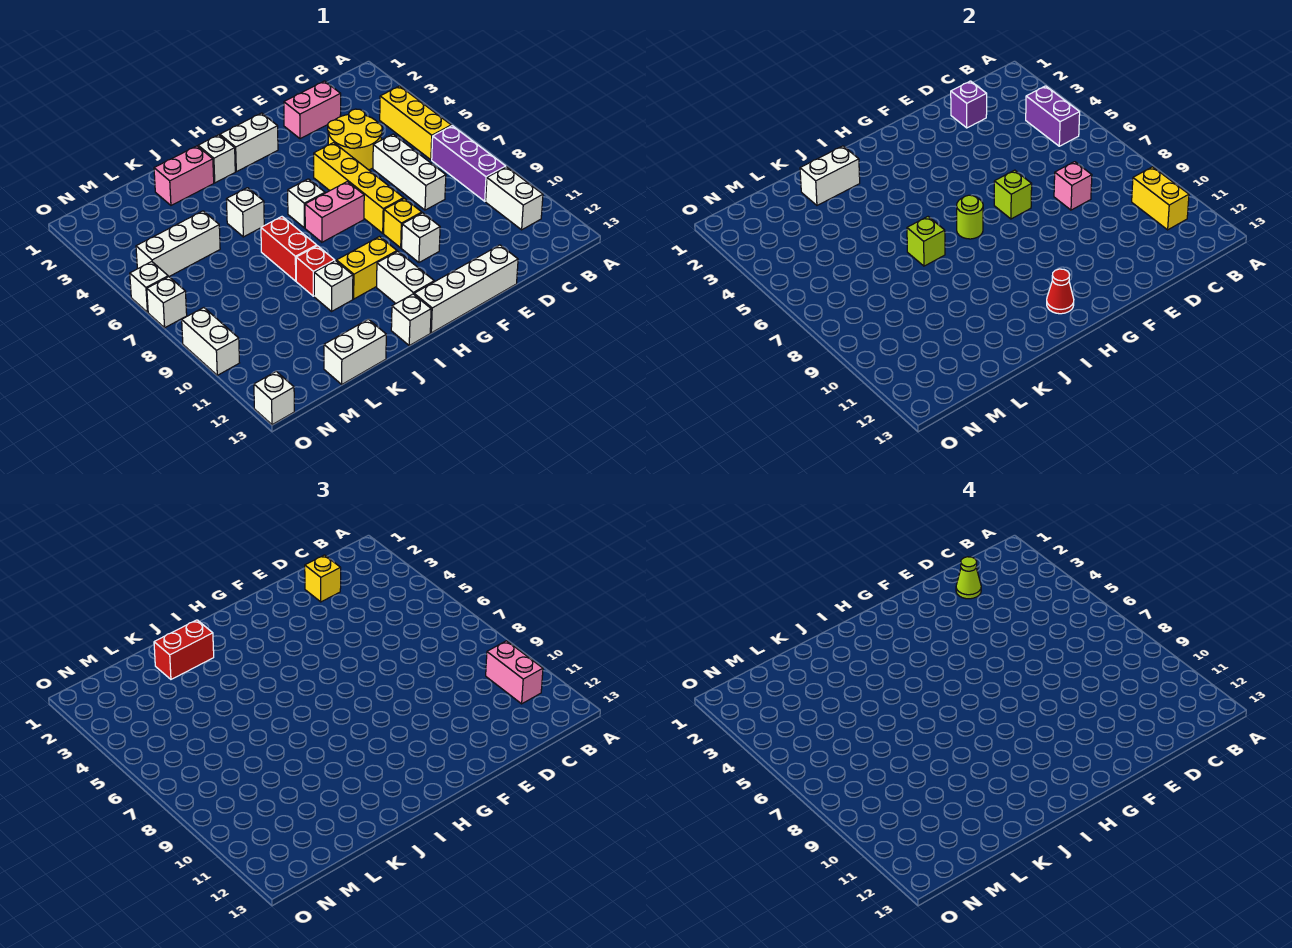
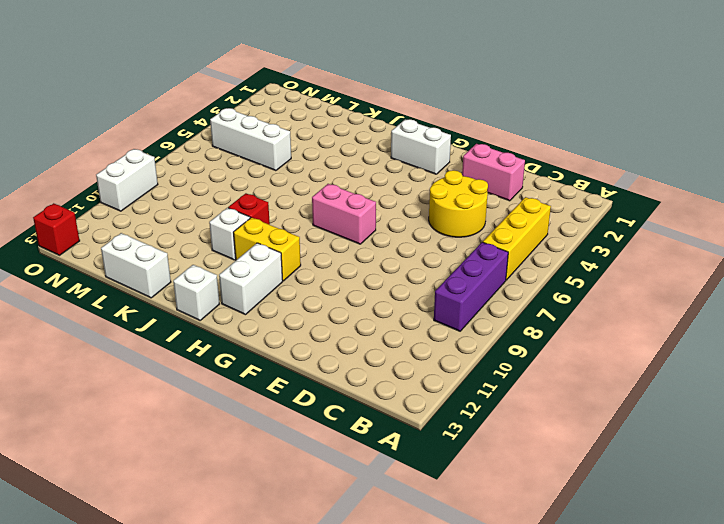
red brick O13 level 1 -> white brick O13 level 1
none -> white brick B10:B11 level 1
none -> white brick D6:D8 level 1
none -> white brick E13:H13 level 1
none -> yellow brick F5:F8 level 1

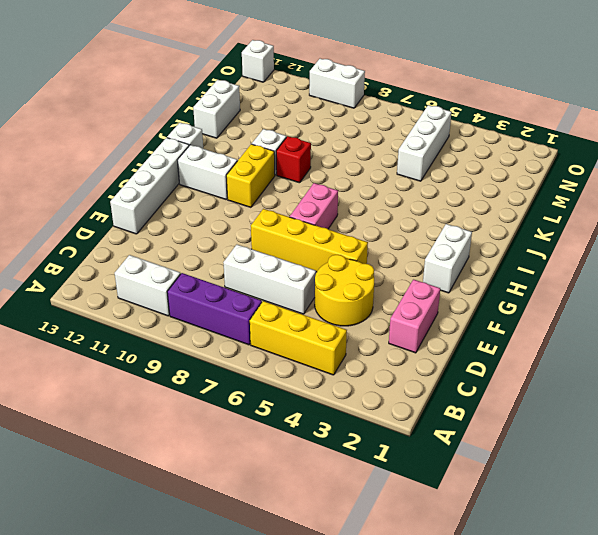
none -> yellow brick F9 level 1
none -> white brick F10 level 1
none -> white brick H6 level 1
none -> white brick I2 level 1

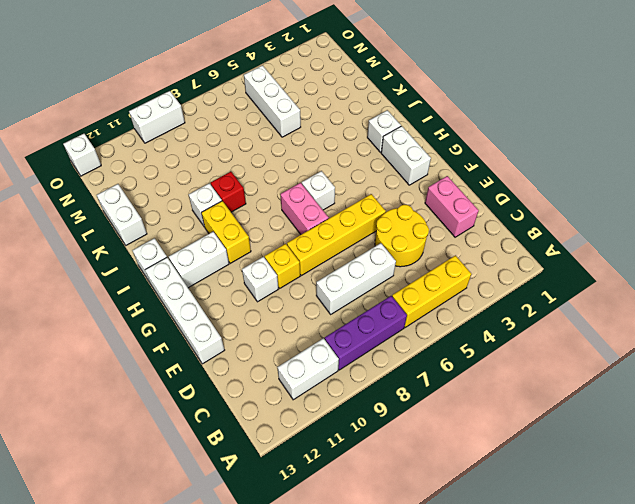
none -> pink brick J2:K2 level 1
none -> white brick J5 level 1
none -> red brick J7:J8 level 1
none -> white brick O6 level 1

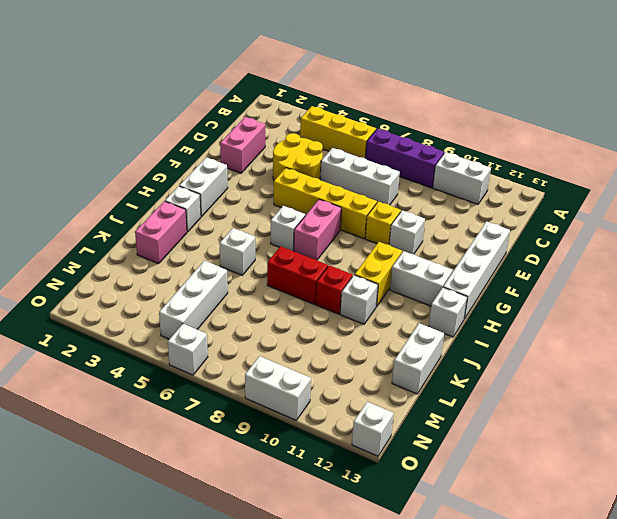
none -> white brick O7 level 1
none -> purple brick B4:B5 level 2
none -> yellow brick B10:B11 level 2
none -> purple brick D2 level 2

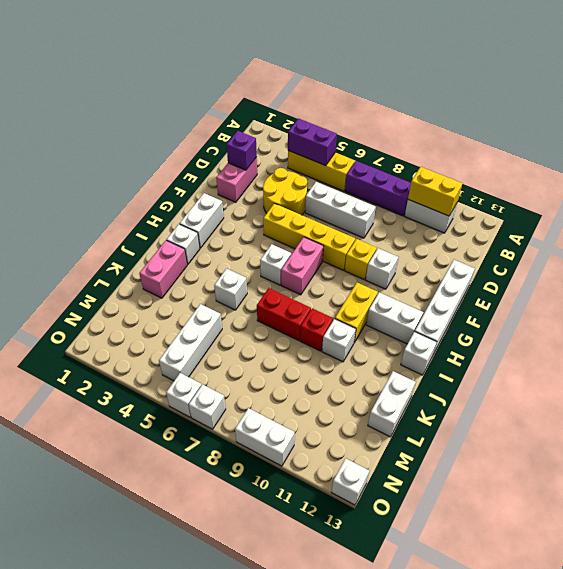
none -> pink brick D8 level 2
none -> lime brick F7 level 2
none -> lime round brick H7 level 2
none -> red cone H12 level 2

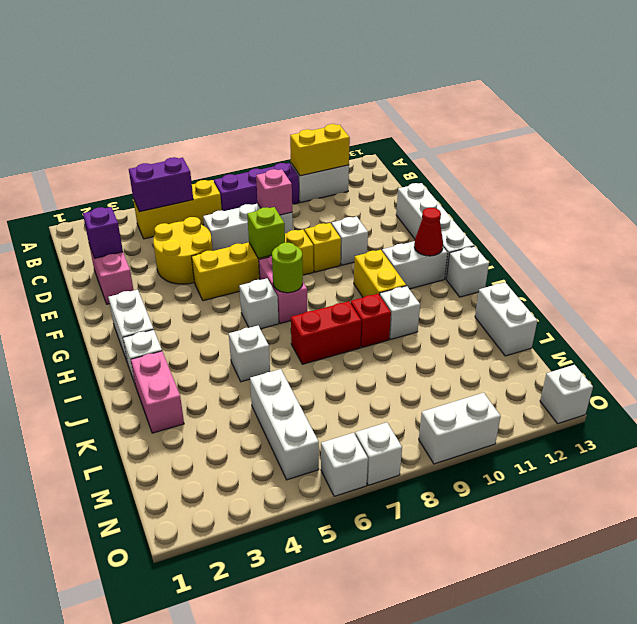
none -> white brick J2:K2 level 2
none -> lime brick J7 level 2
none -> pink brick B10:B11 level 3
none -> yellow brick D2 level 3

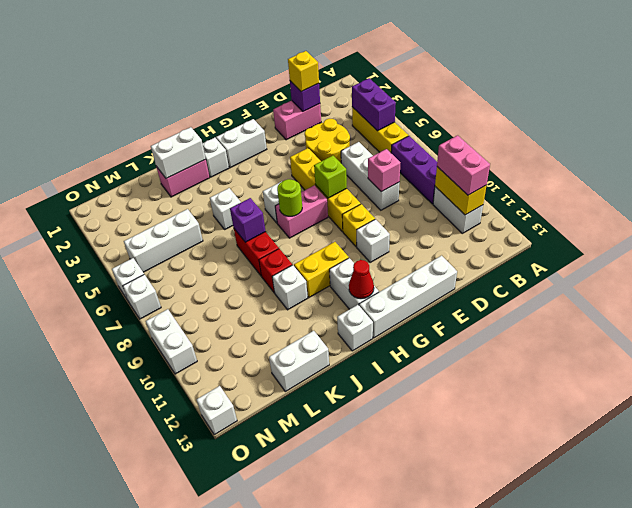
purple brick J7 level 2 -> lime brick J7 level 2
none -> red brick J2:K2 level 3
none -> lime cone D2 level 4

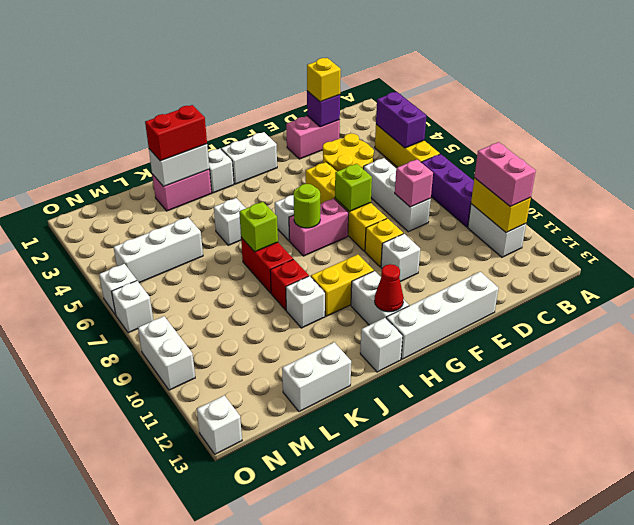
none -> lime cone D2 level 4

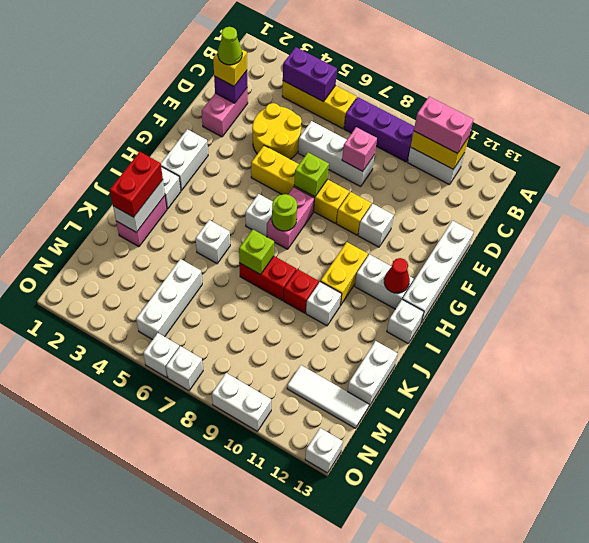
white tile M11:M13 level 1 -> none

